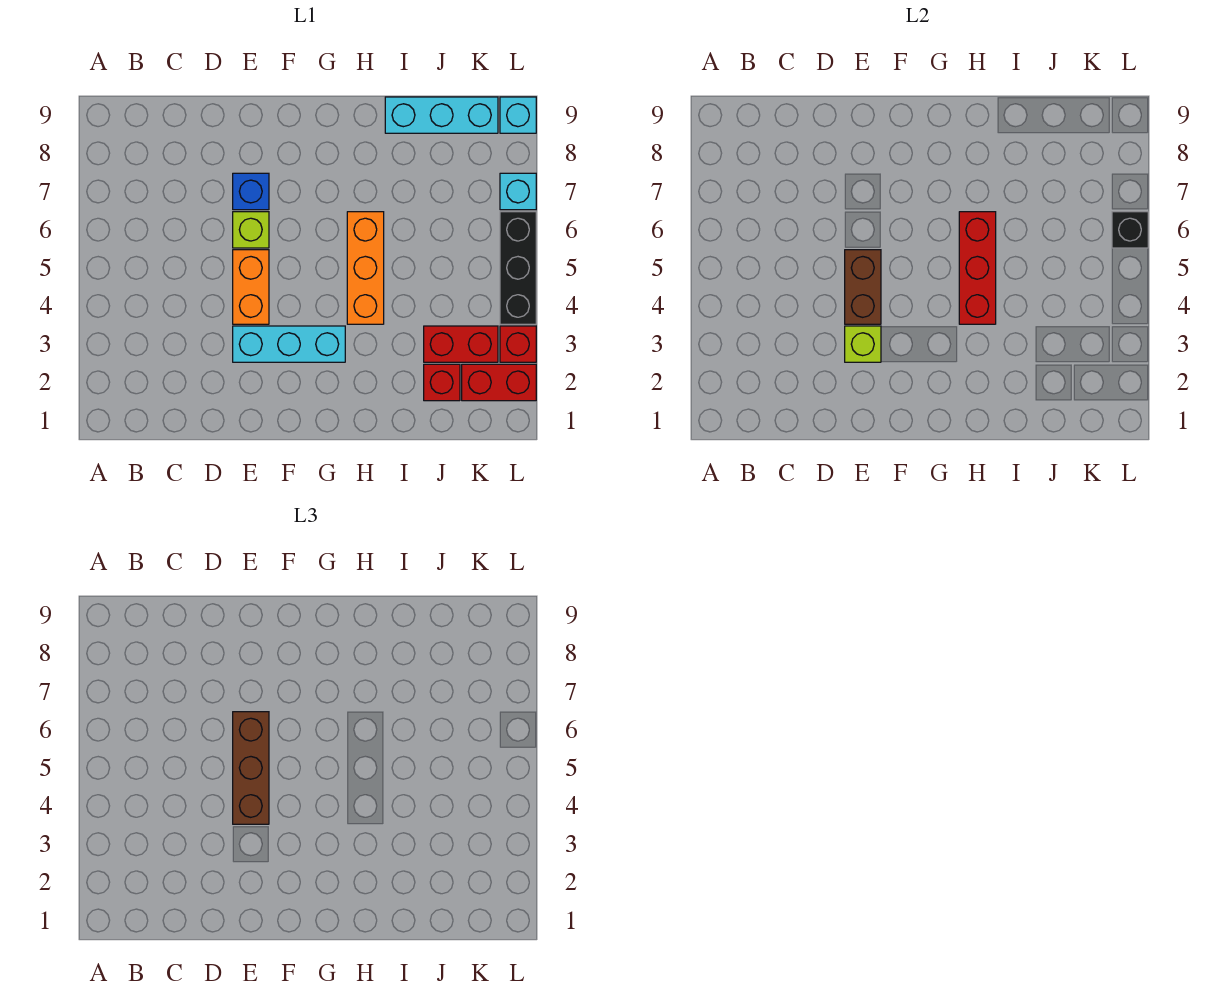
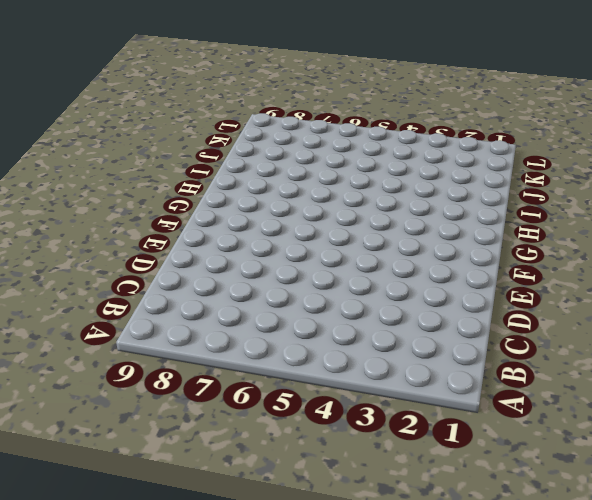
none -> cyan brick E3:G3 level 1
none -> orange brick E4:E5 level 1
none -> lime brick E6 level 1

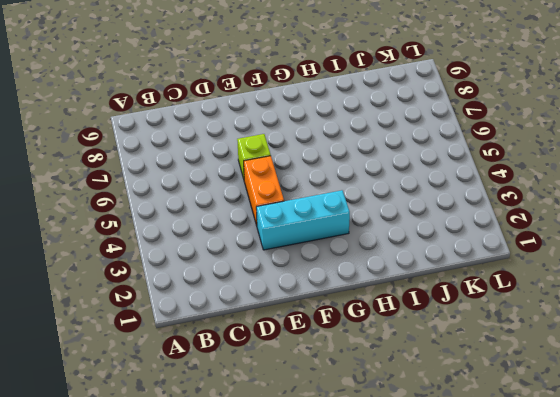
none -> blue brick E7 level 1
none -> orange brick H4:H6 level 1
none -> cyan brick I9:K9 level 1

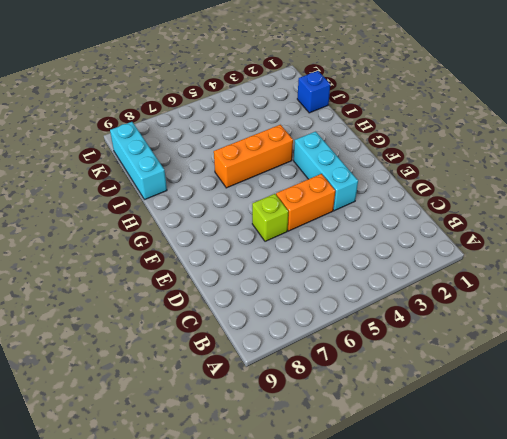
blue brick J1 level 1 -> blue brick E7 level 1
none -> red brick J2 level 1
none -> red brick J3:K3 level 1
none -> red brick K2:L2 level 1

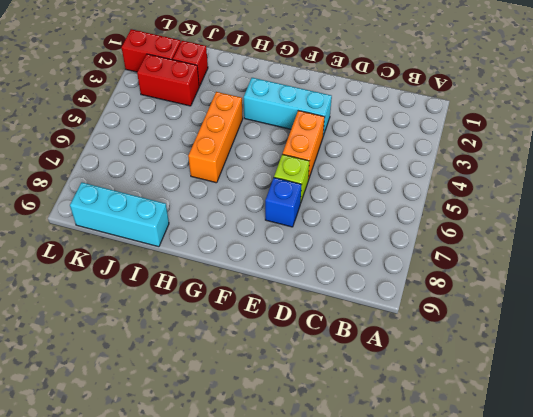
none -> red brick L3 level 1
none -> black brick L4:L6 level 1
none -> cyan brick L7 level 1

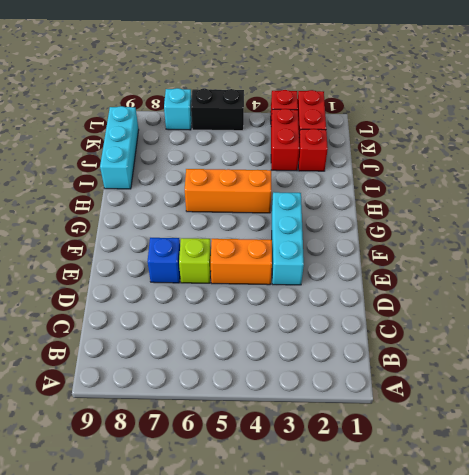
black brick L5:L6 level 1 -> black brick L4:L6 level 1
none -> cyan brick L9 level 1
none -> lime brick E3 level 2
none -> brown brick E4:E5 level 2

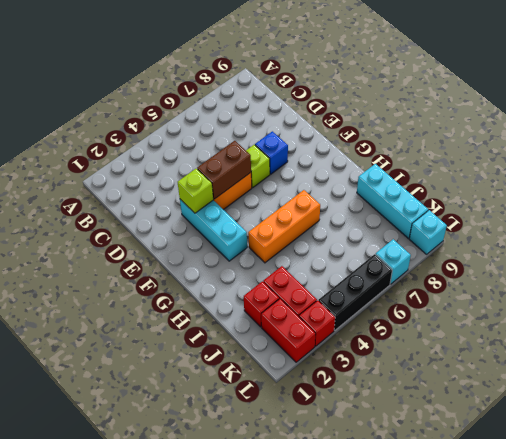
none -> red brick H4:H6 level 2
none -> black brick L6 level 2
none -> brown brick E4:E6 level 3

